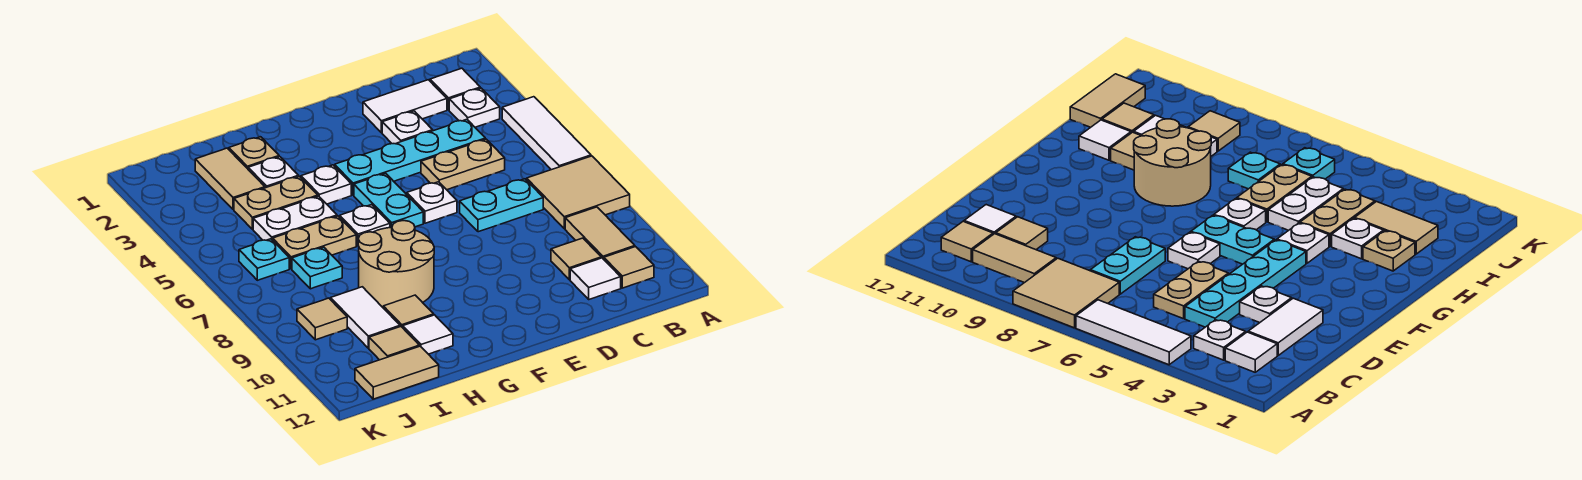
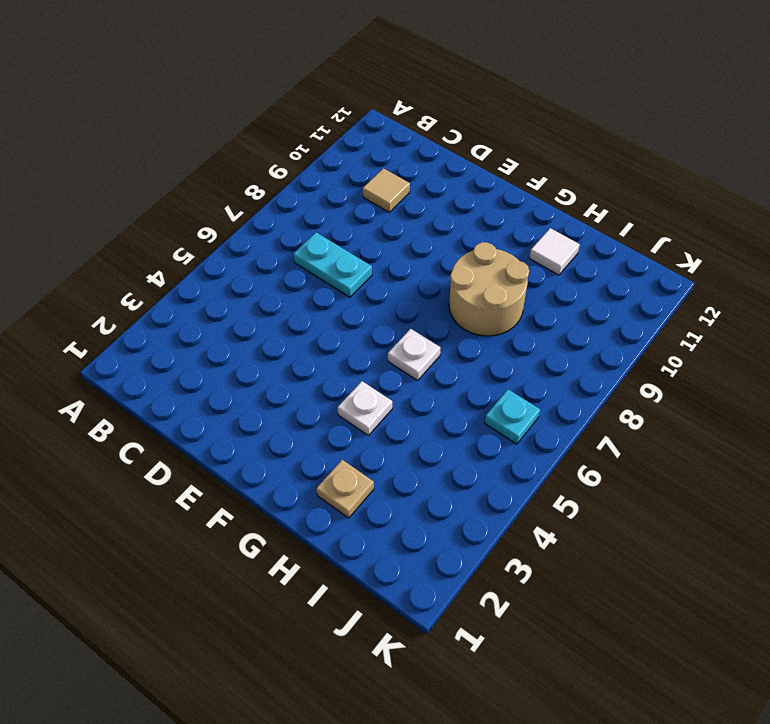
none -> white tile A4:A6 level 1
none -> tan tile A7:B8 level 1
none -> white tile B2 level 1
none -> white plate B3 level 1

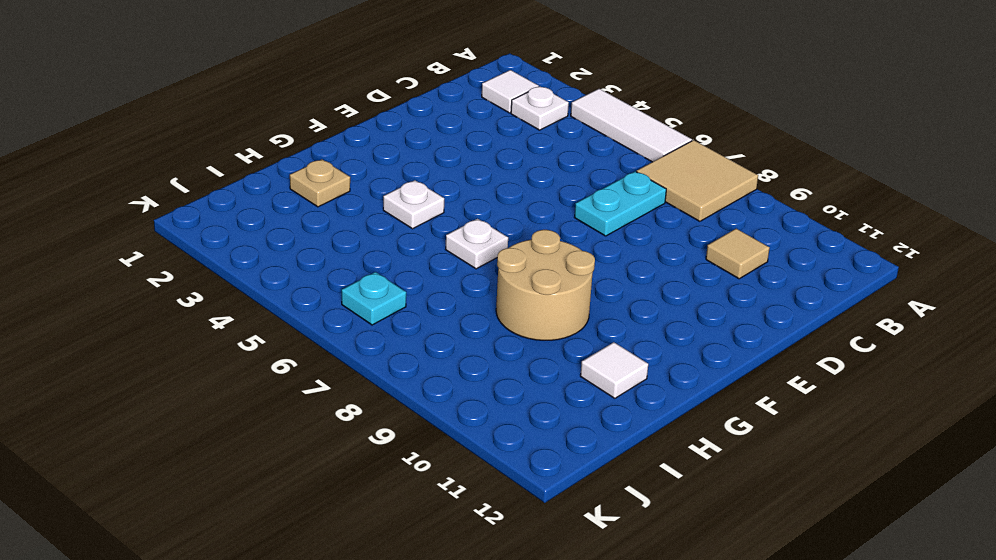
none -> tan tile B9:B10 level 1
none -> tan tile B11 level 1
none -> white tile C2:D2 level 1
none -> cyan plate C4:F4 level 1

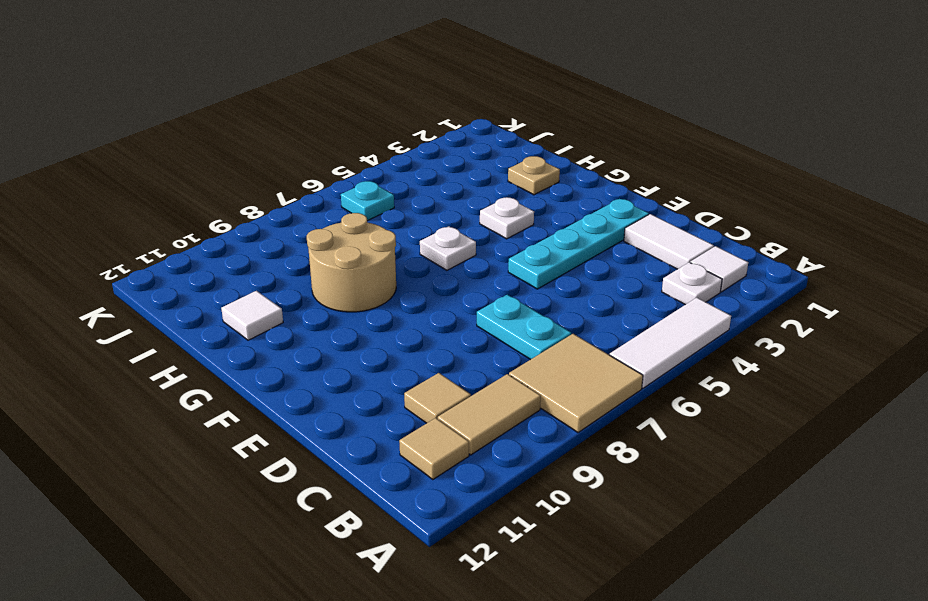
cyan plate E2:E5 level 1 -> cyan plate C4:F4 level 1
none -> tan plate C5:D5 level 1
none -> white tile C11 level 1
none -> white plate D3 level 1
none -> white plate E6 level 1

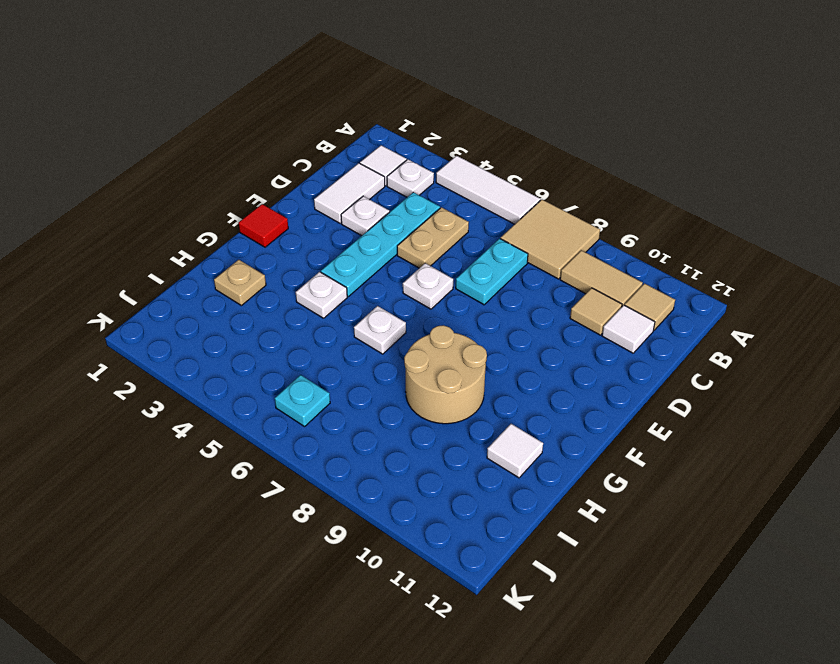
red tile F1 level 1 -> none
none -> cyan plate F5:F6 level 1
none -> white plate H3 level 1
none -> tan plate H4:I4 level 1
none -> white plate H5:I5 level 1

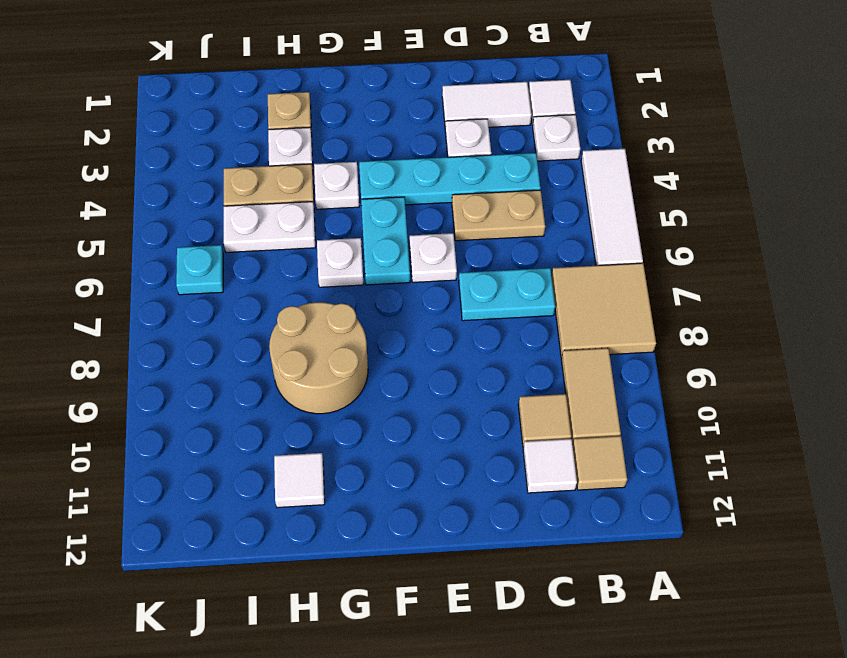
none -> tan plate H6:I6 level 1
none -> tan tile H10 level 1
none -> tan tile I2:I3 level 1
none -> cyan plate I7 level 1

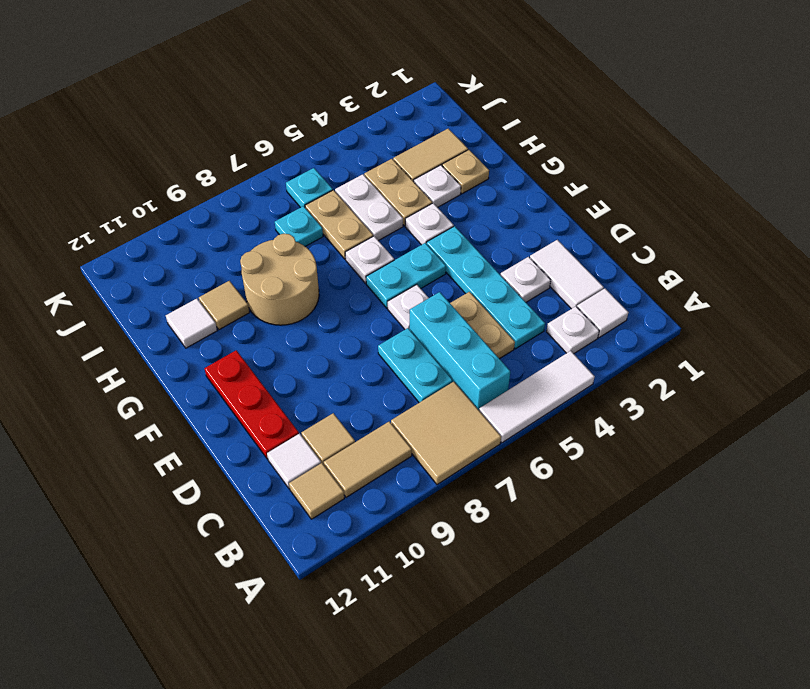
cyan brick B6:D6 level 1 -> none
red plate D11:F11 level 1 -> none
none -> white tile I9:I10 level 1
none -> tan tile I11 level 1
none -> tan tile I12:J12 level 1
none -> tan tile J9 level 1

